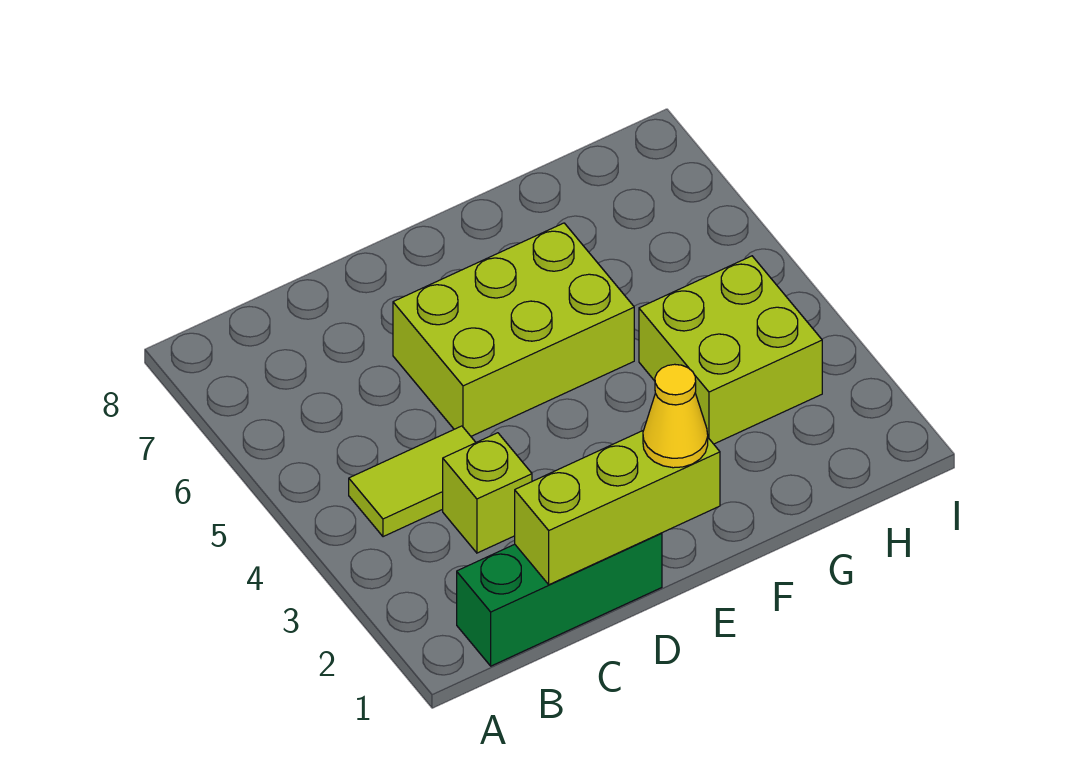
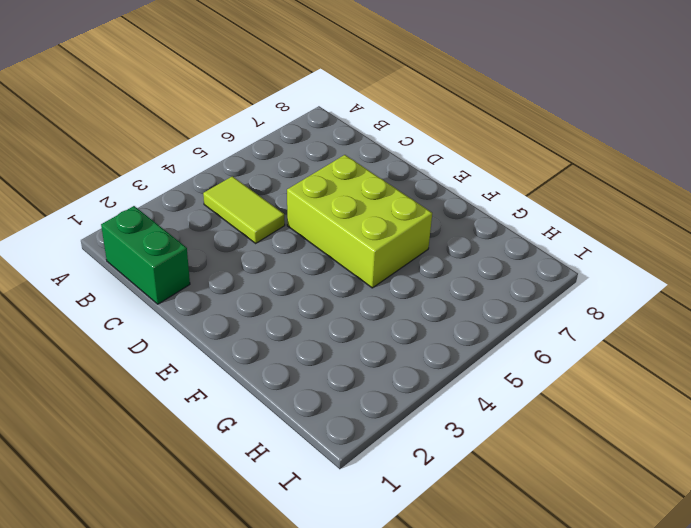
green brick B1:C1 level 1 -> green brick B1:D1 level 1
none -> lime brick C3 level 1
none -> lime brick G3:H4 level 1

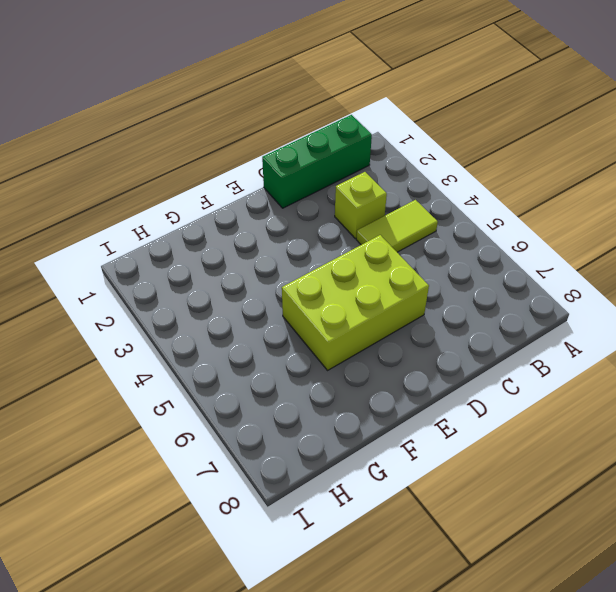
none -> lime brick G3:H4 level 1
none -> lime brick C1:E1 level 2

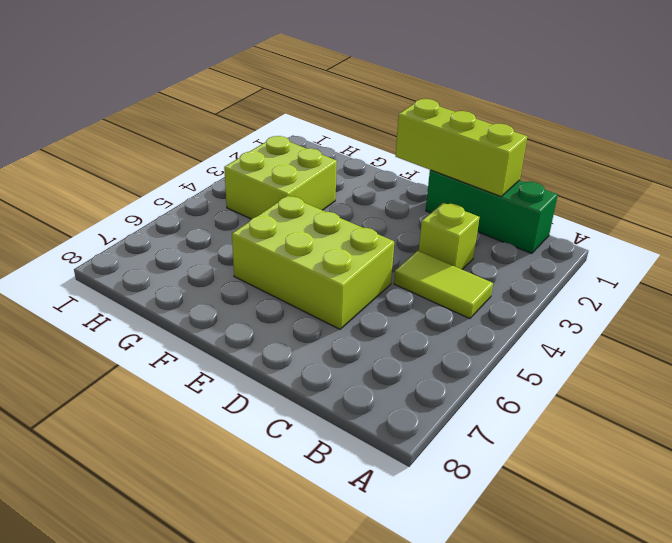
none -> yellow cone E1 level 3

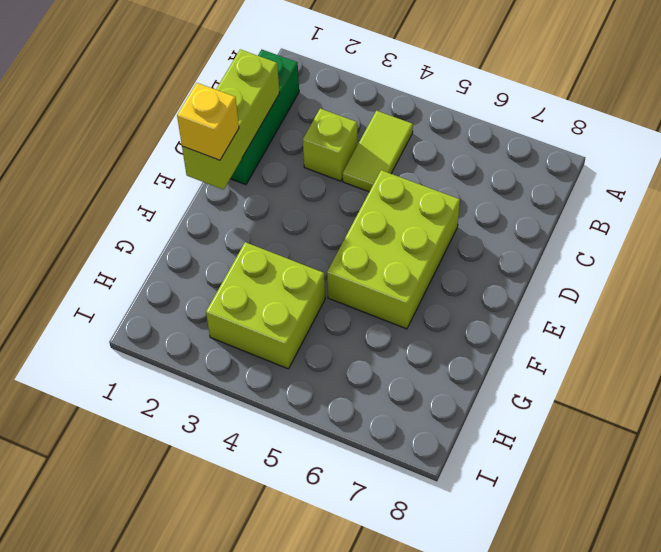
yellow brick E1 level 3 -> yellow cone E1 level 3

